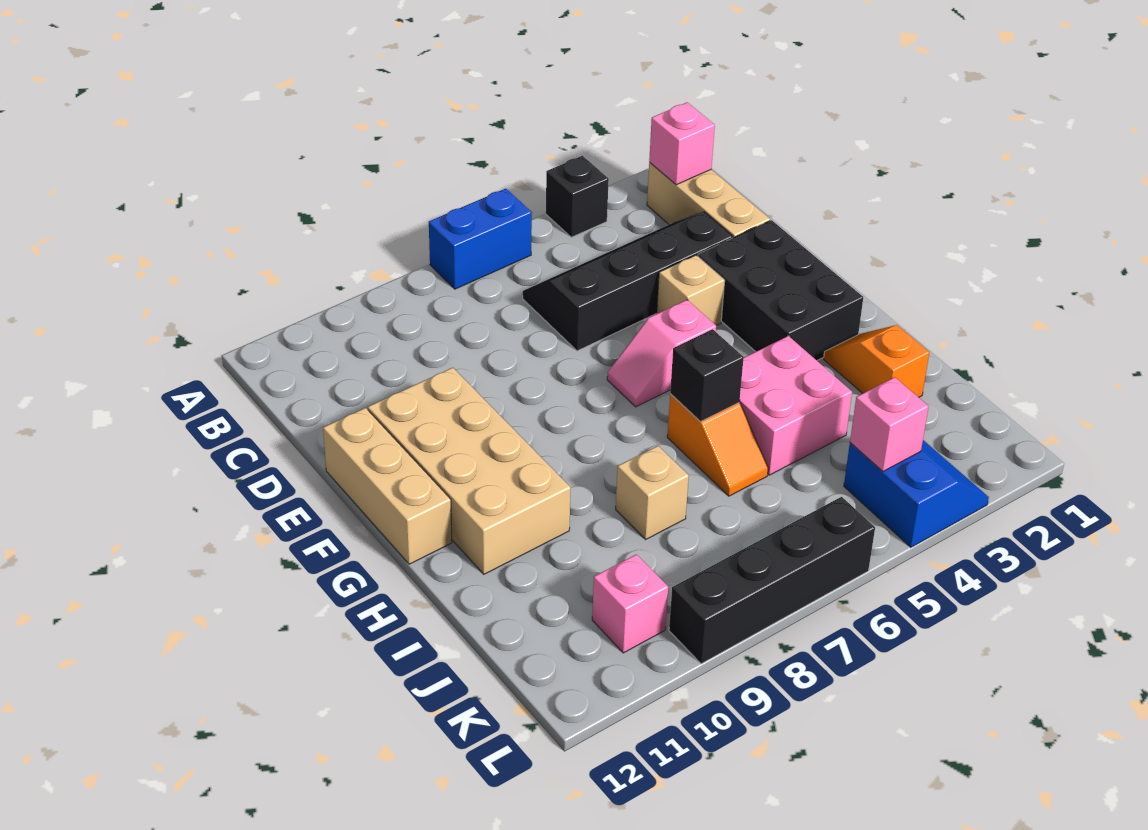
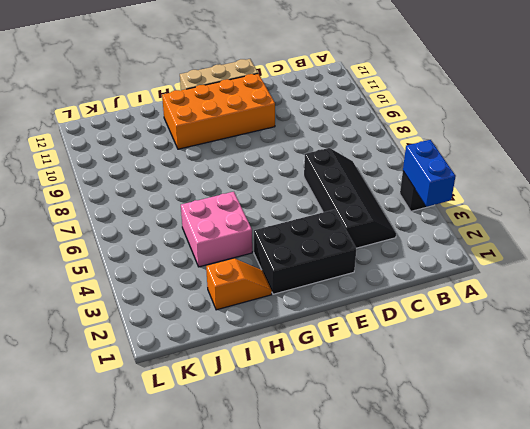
blue brick A3:A4 level 2 -> blue brick A6:A7 level 1
orange brick E10:H11 level 1 -> tan brick E10:H11 level 1
none -> tan brick B2:D2 level 1
none -> tan brick E4 level 1
none -> pink slope F5:F6 level 1 top 5

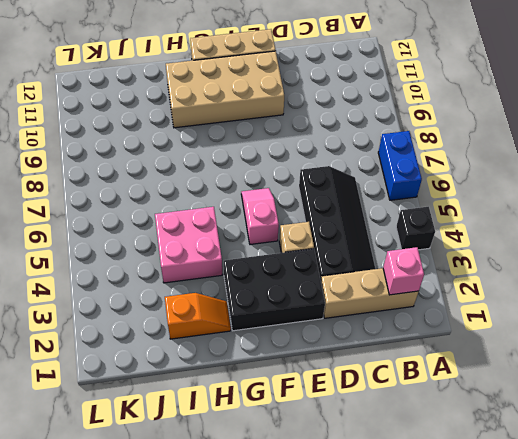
none -> orange slope H6:I6 level 1 top H
none -> tan brick I8 level 1
none -> blue slope K3:L4 level 1 top 4

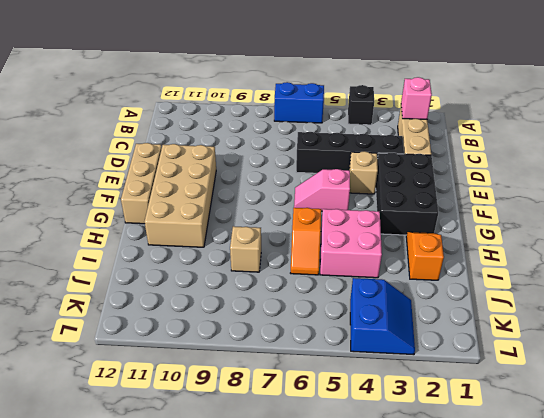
none -> pink brick K10 level 1
none -> black brick L6:L9 level 1
none -> black brick H6 level 2

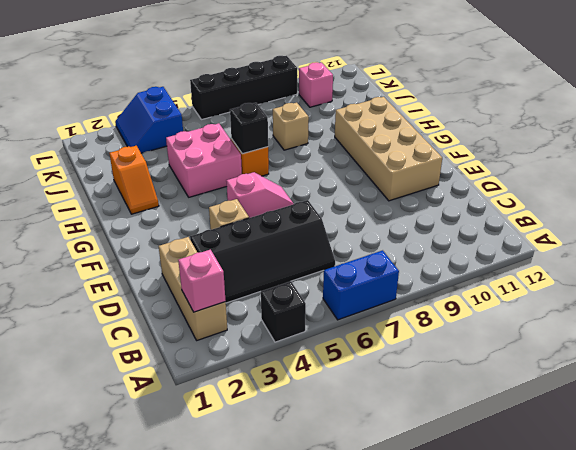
none -> black brick E2:G3 level 1
none -> tan brick E12:G12 level 1
none -> pink brick K4 level 2

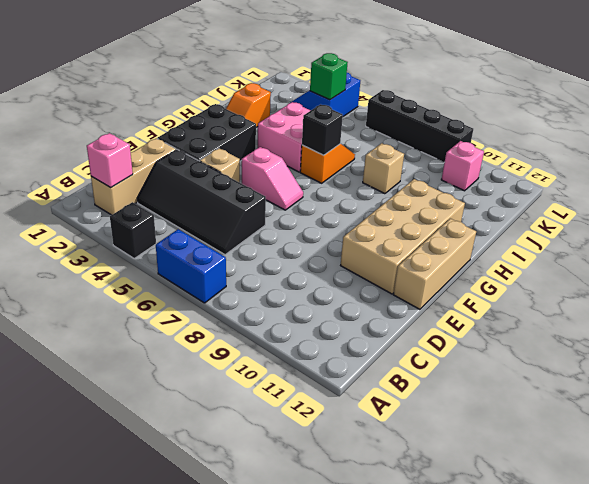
green brick K4 level 2 -> pink brick K4 level 2

